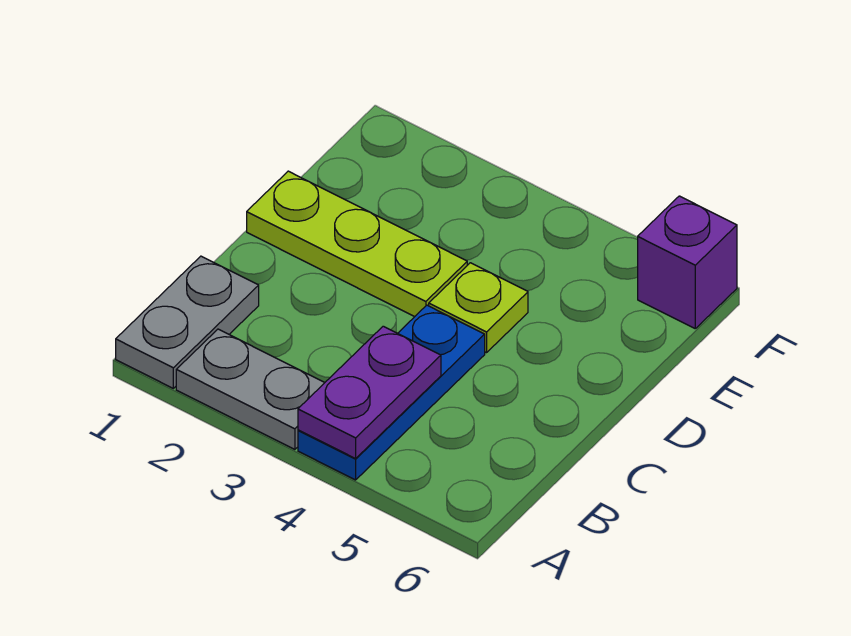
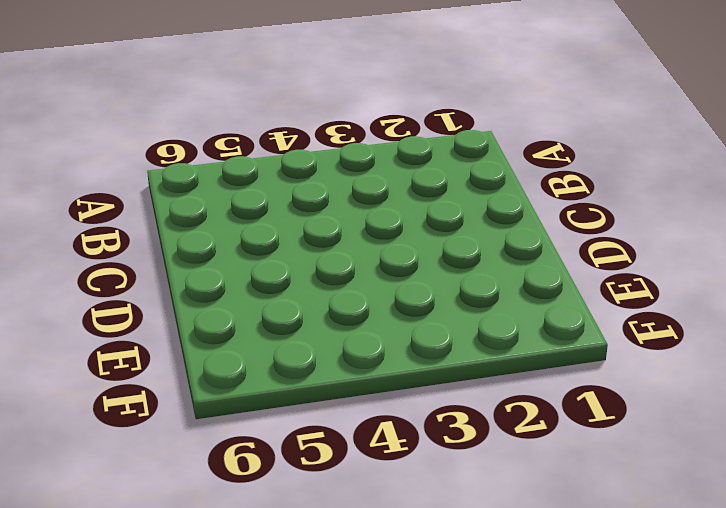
none -> grey plate A1:B1 level 1
none -> grey plate A2:A3 level 1

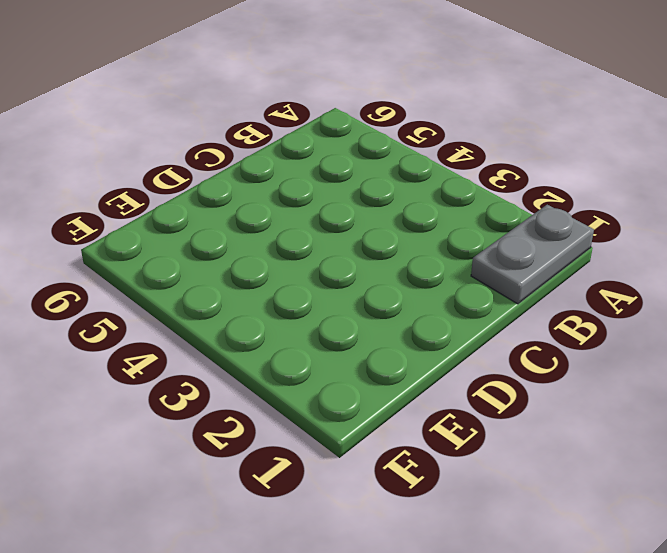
none -> grey plate A2:A3 level 1
none -> blue plate A4:C4 level 1

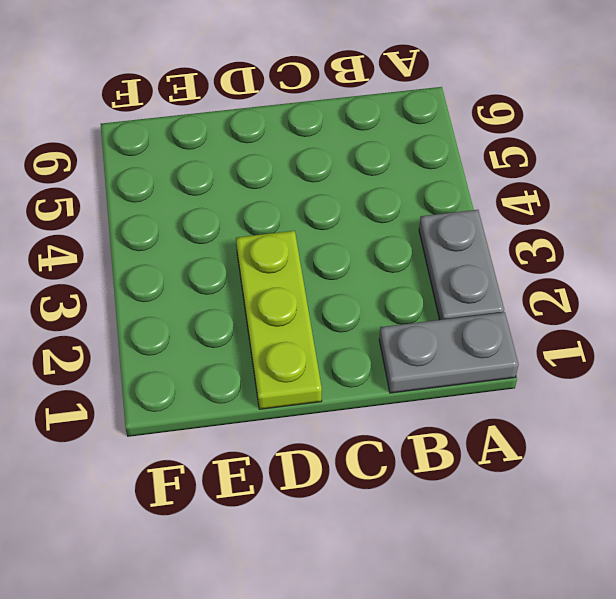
none -> blue plate A4:C4 level 1
none -> lime plate D4 level 1

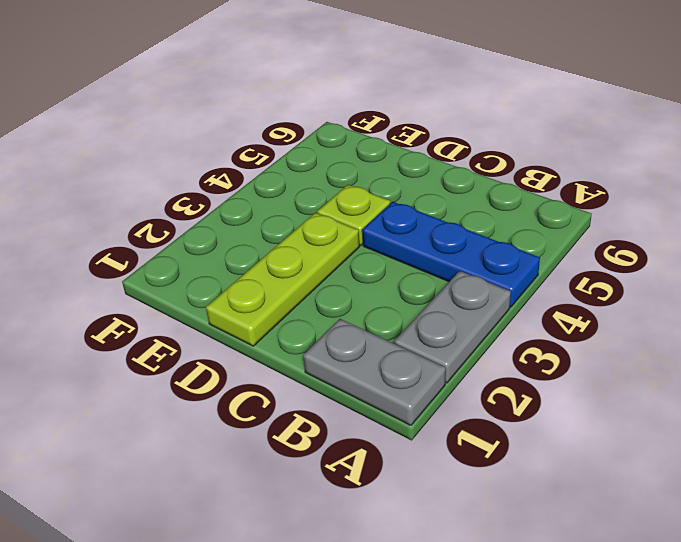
none -> purple brick F6 level 1
none -> purple plate A4:B4 level 2

